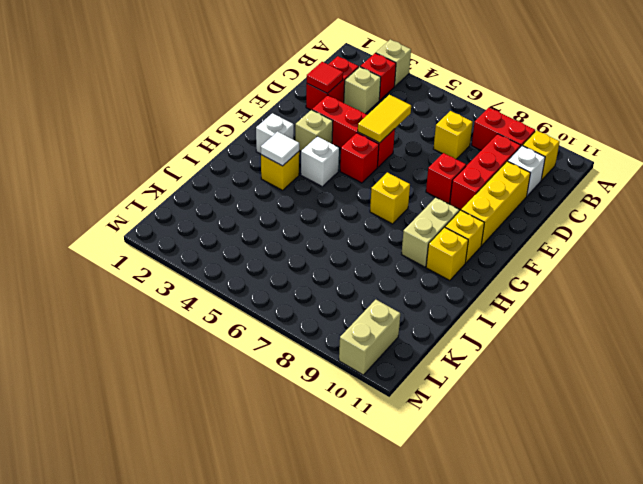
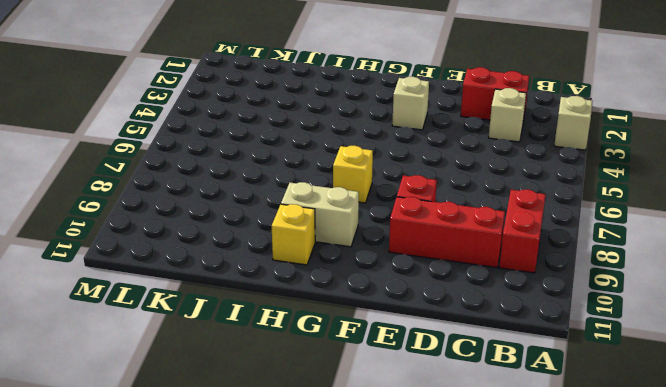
none -> red brick B3 level 1
none -> yellow brick B10 level 1
none -> yellow brick C7 level 1

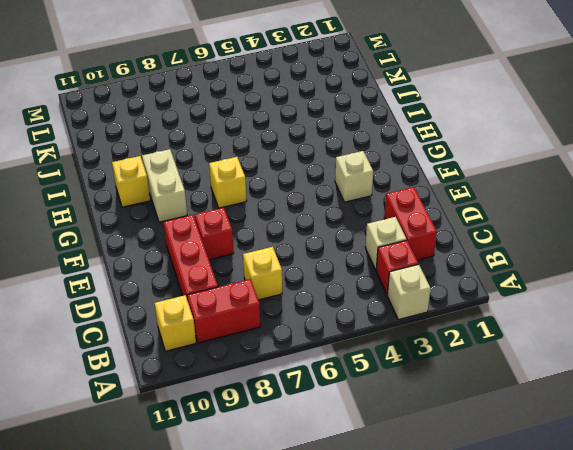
none -> white brick C10 level 1
none -> yellow brick D10:F10 level 1
none -> red brick E3:E5 level 1

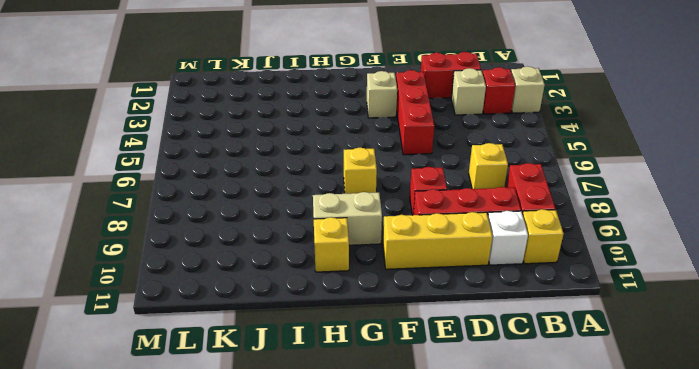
none -> red brick F5 level 1
none -> white brick G2 level 1
none -> white brick G4 level 1

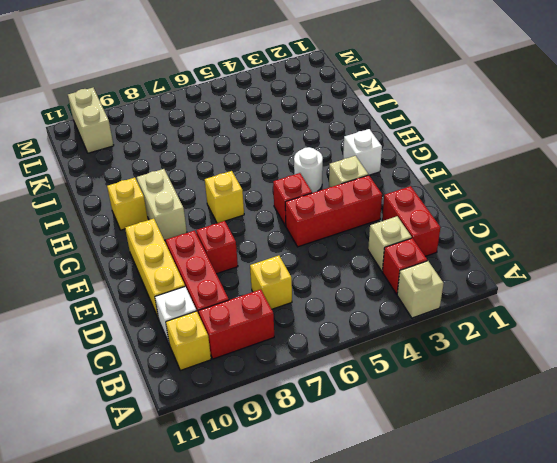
white round brick G4 level 1 -> white brick G4 level 1
none -> yellow brick G10 level 1
none -> yellow brick H3 level 1
none -> red tile D2 level 2

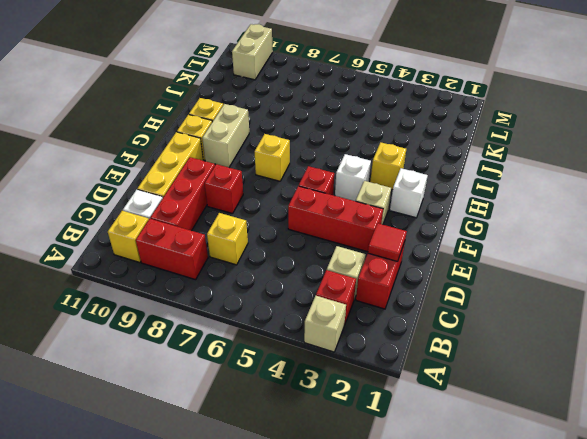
none -> yellow tile D5:E5 level 2
none -> white tile H3 level 2

